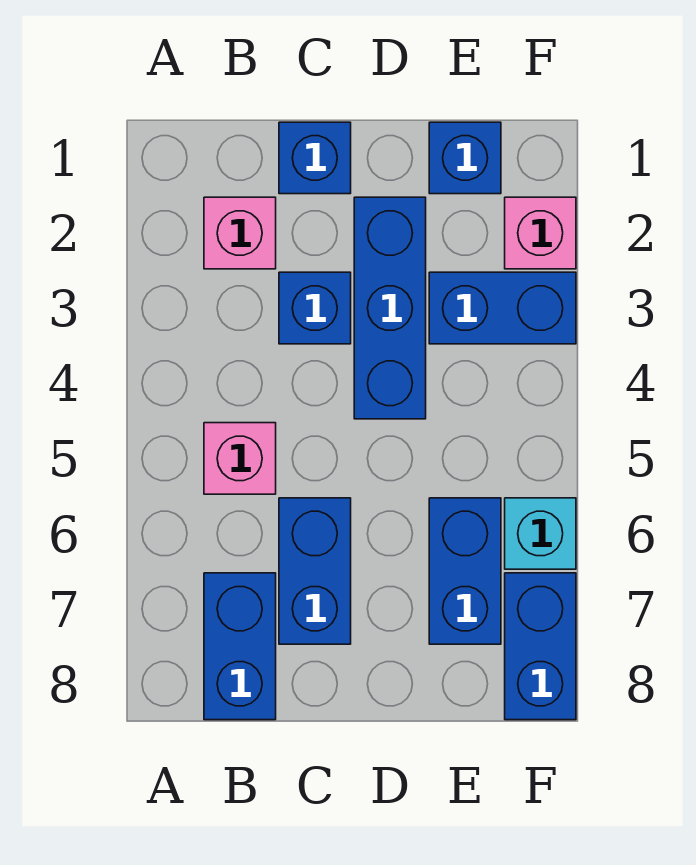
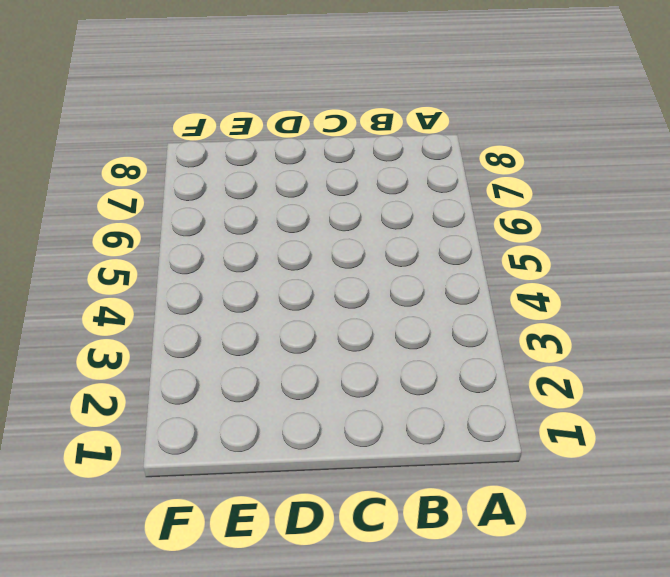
none -> pink brick B2 level 1
none -> pink brick B5 level 1
none -> blue brick B7:B8 level 1

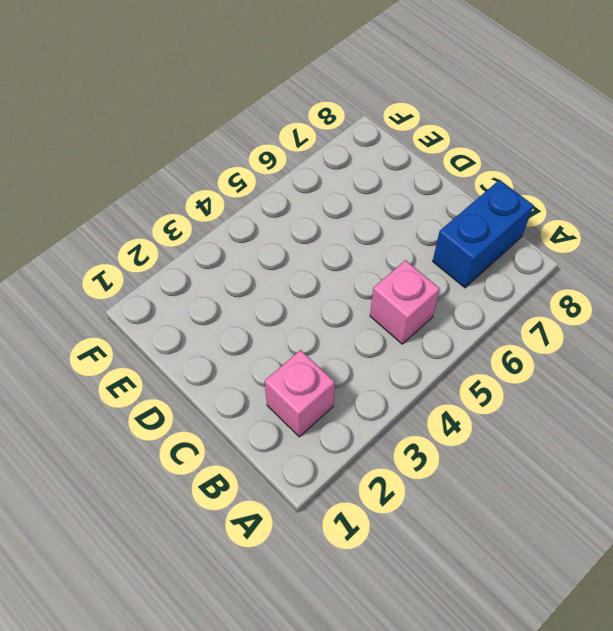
none -> blue brick C1 level 1
none -> blue brick C3 level 1
none -> blue brick C6:C7 level 1

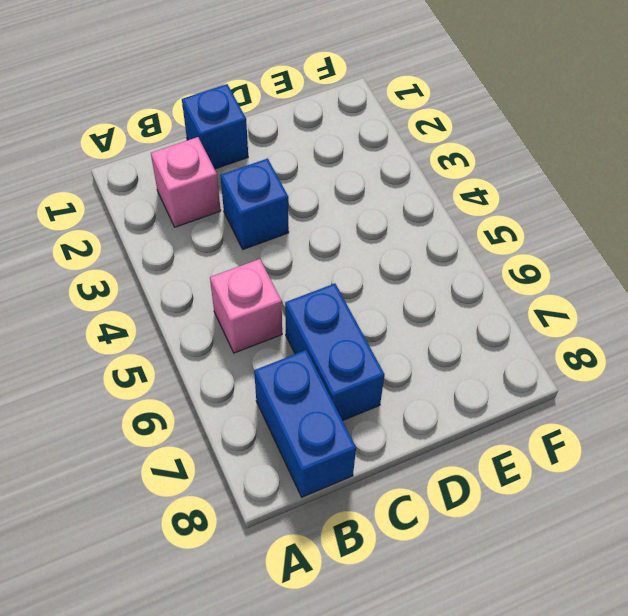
none -> blue brick D2:D4 level 1
none -> blue brick E1 level 1
none -> blue brick E3:F3 level 1

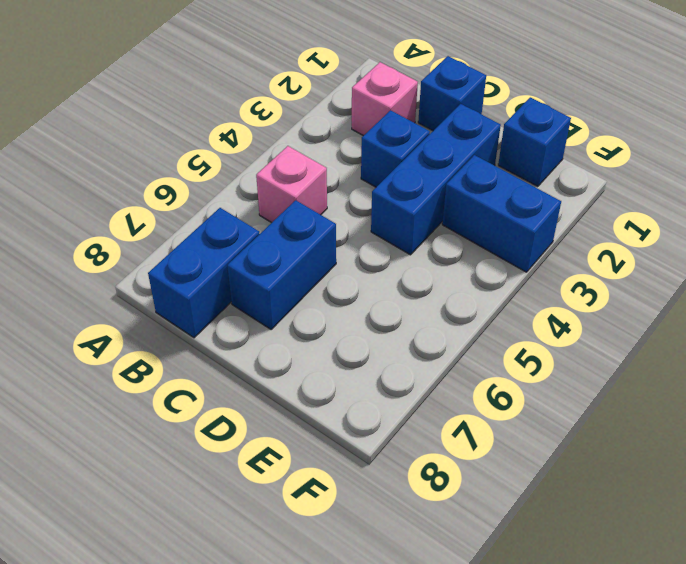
none -> blue brick E6:E7 level 1
none -> pink brick F2 level 1
none -> cyan brick F6 level 1

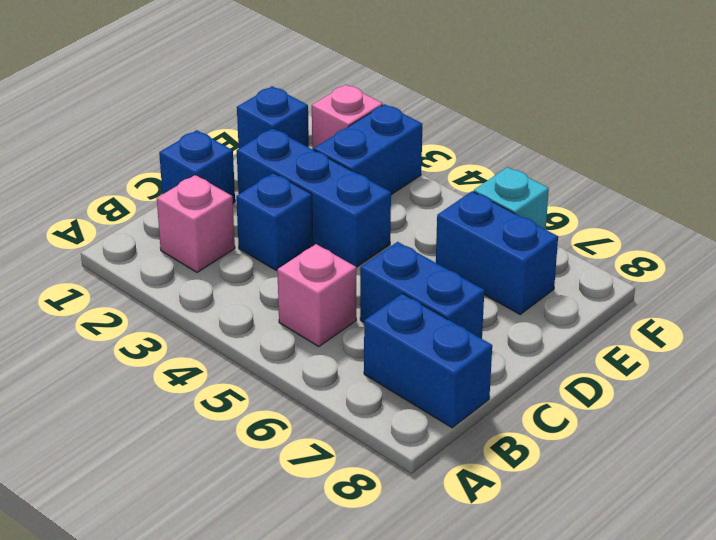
none -> blue brick F7:F8 level 1

